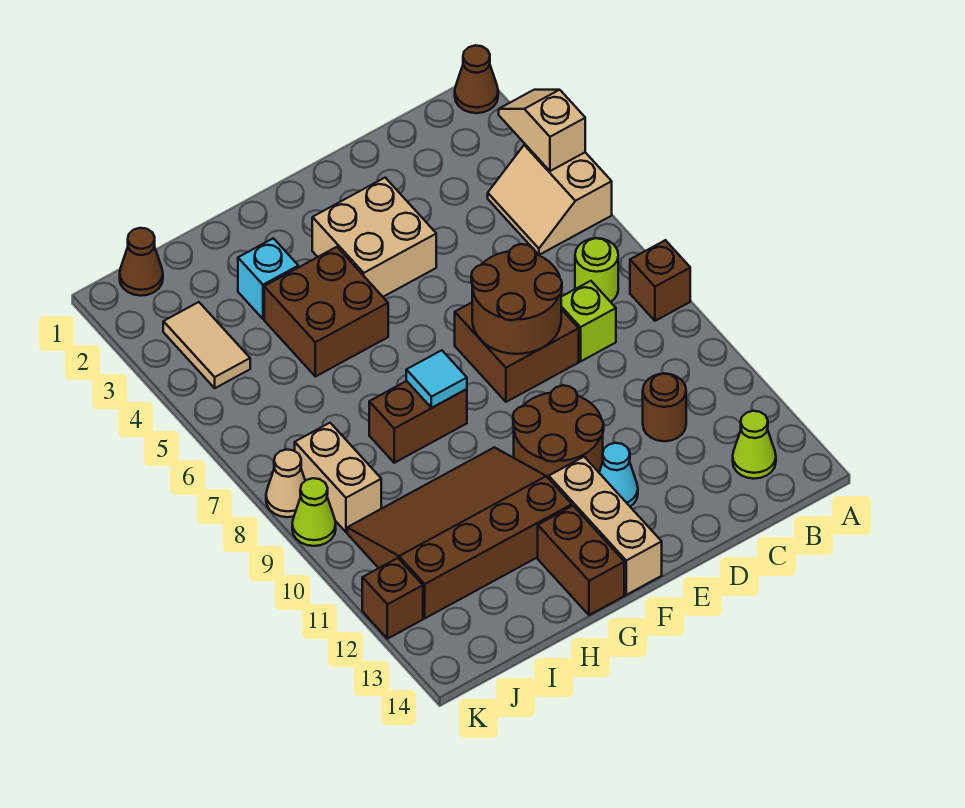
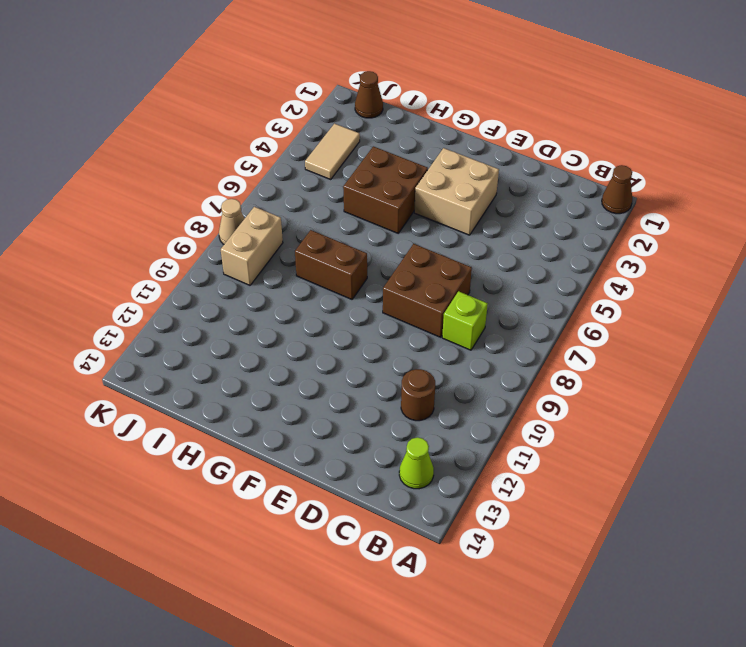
none -> tan slope A4:B5 level 1 top A
none -> brown brick A8 level 1
none -> lime round brick B7 level 1

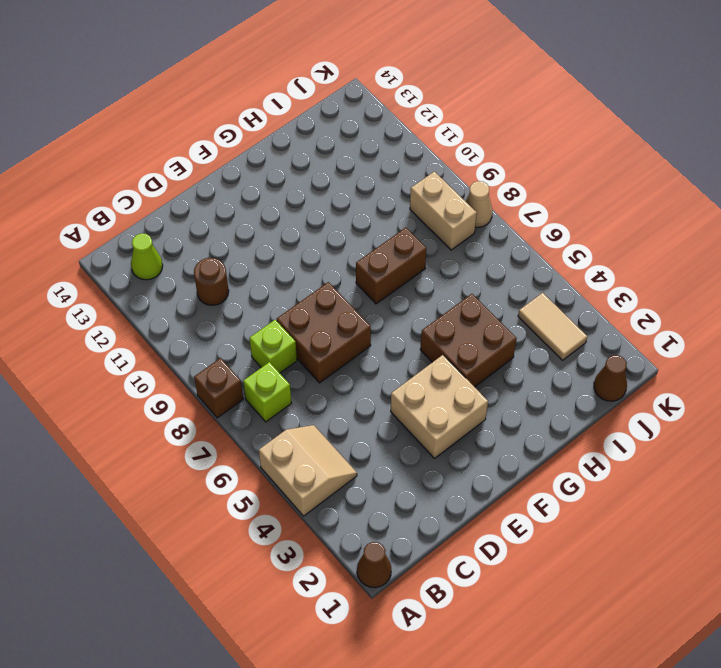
lime brick B7 level 1 -> lime round brick B7 level 1
none -> brown round brick E10:F11 level 1
none -> cyan cone E12 level 1
none -> tan brick F12:F14 level 1

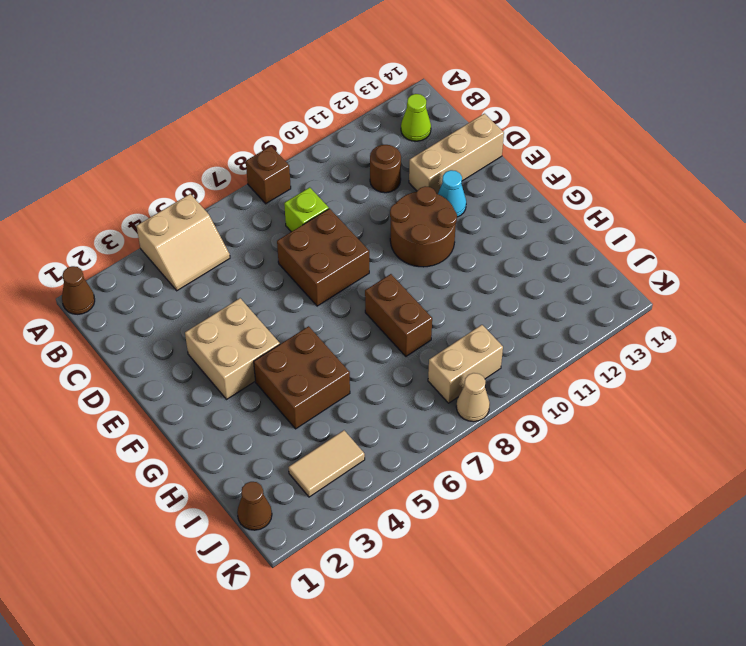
tan brick D12:D14 level 1 -> tan brick F12:F14 level 1
none -> lime round brick B7 level 1
none -> brown slope G10:J12 level 1 top 12
none -> brown brick G13:G14 level 1

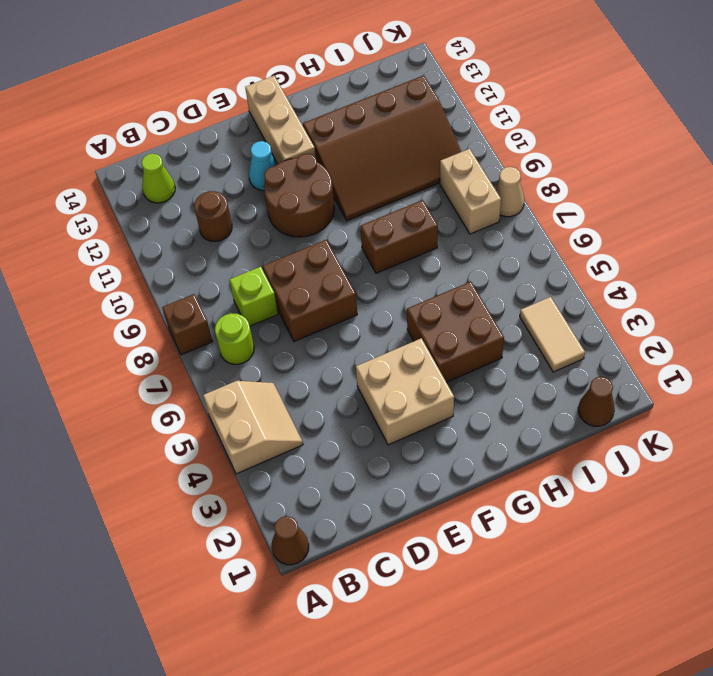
none -> brown brick G13:G14 level 1
none -> cyan brick H3 level 1
none -> lime cone K9 level 1

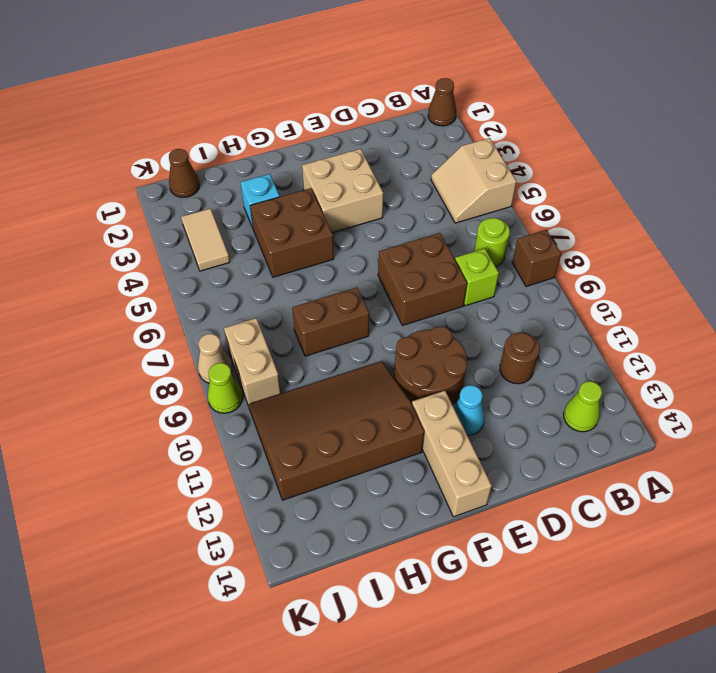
none -> brown brick G13:G14 level 1
none -> brown brick K12 level 1
none -> tan slope A3:A4 level 2 top 4

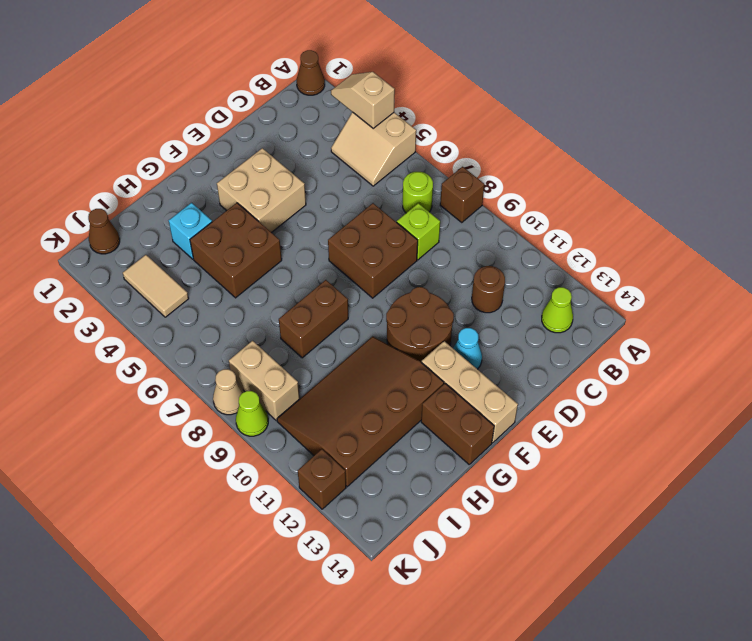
none -> brown round brick D7:E8 level 2
none -> cyan tile G8 level 2

